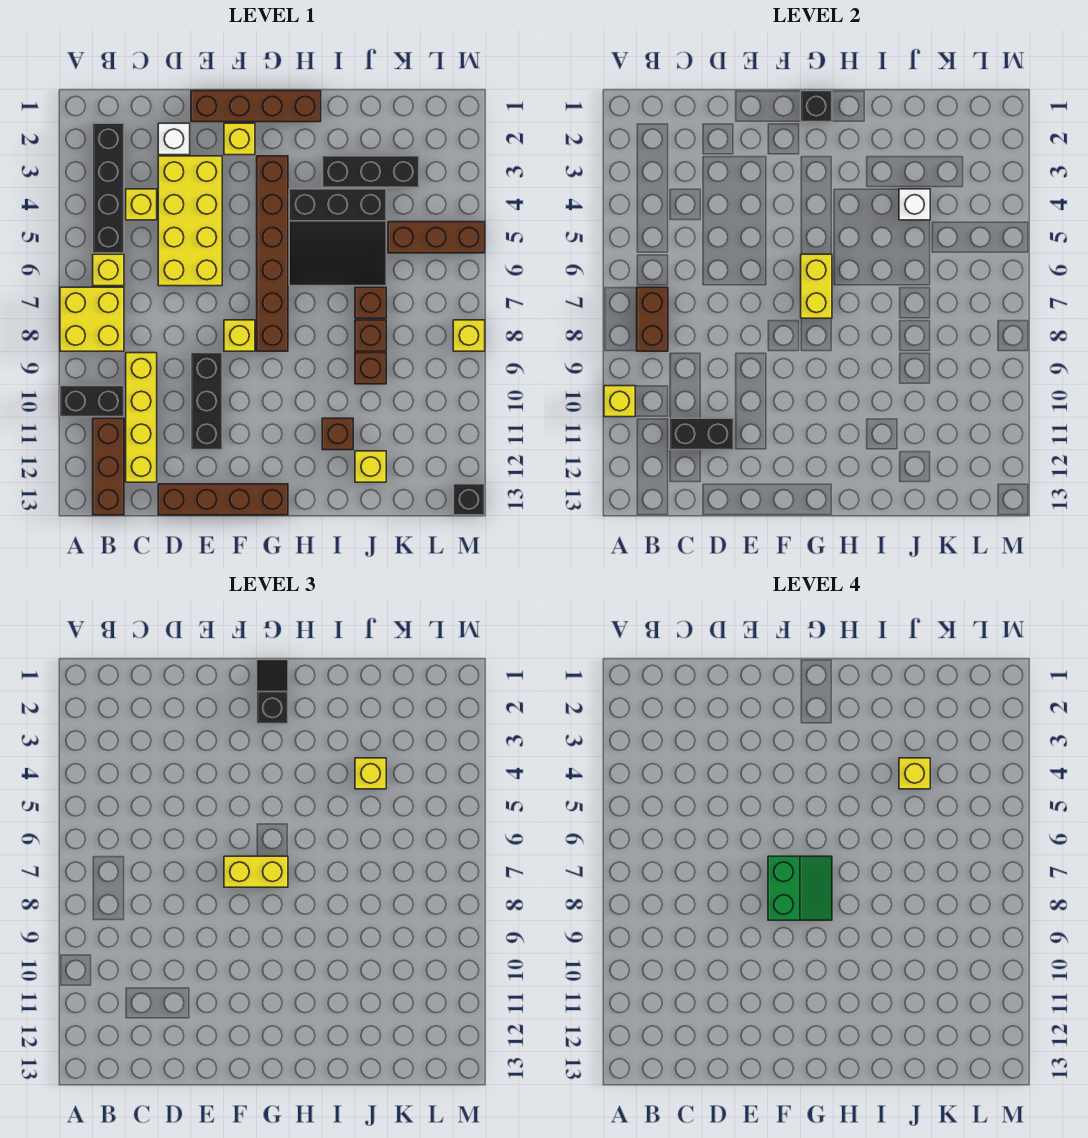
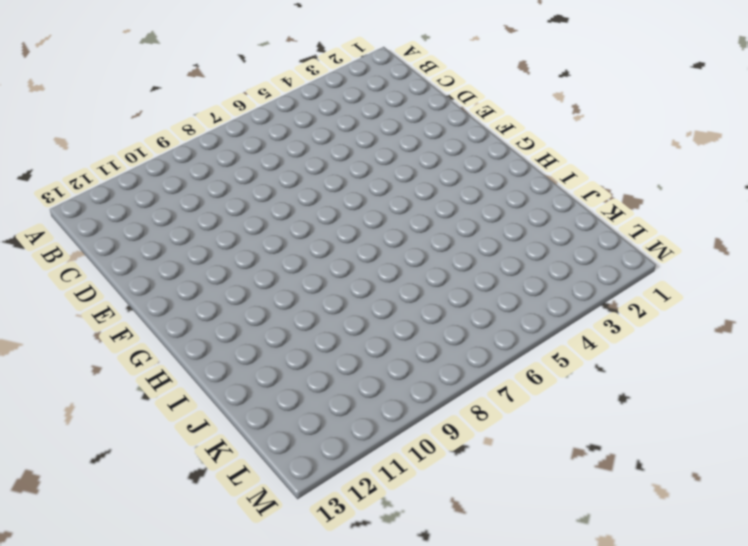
none -> yellow brick A7:B8 level 1
none -> black brick A10:B10 level 1
none -> black brick B2:B5 level 1
none -> yellow brick B6 level 1

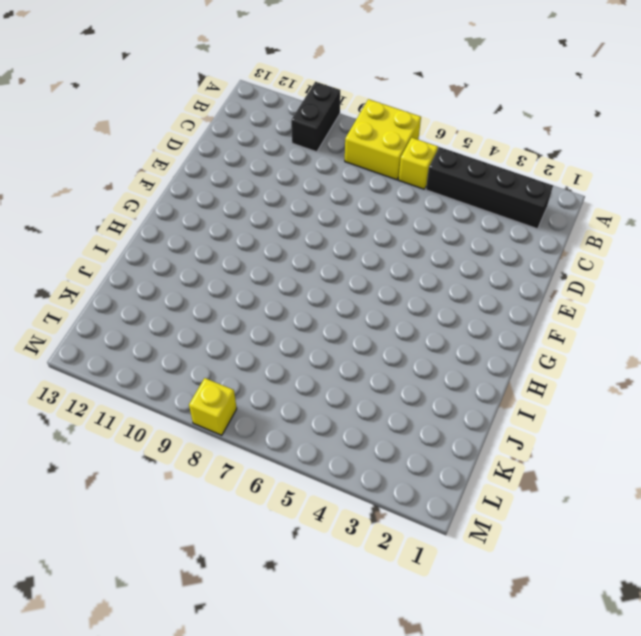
none -> brown brick B11:B13 level 1
none -> yellow brick C4 level 1
none -> yellow brick C9:C12 level 1
none -> white brick D2 level 1

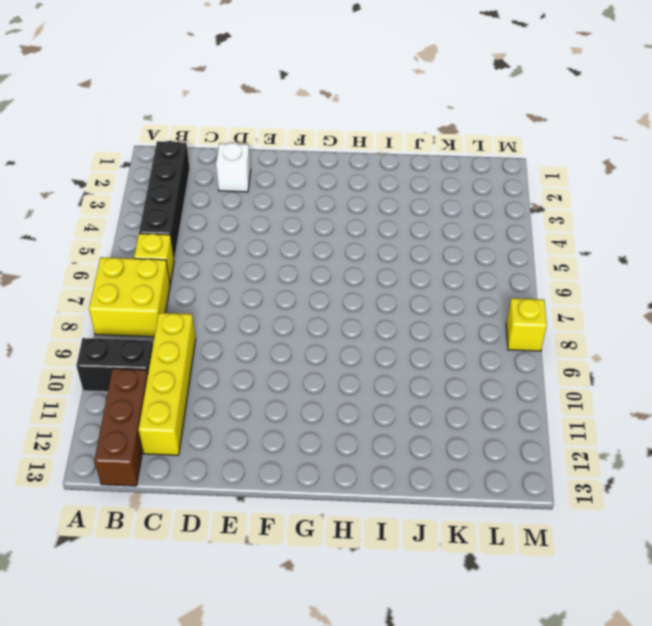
none -> yellow brick C4 level 1
none -> yellow brick D3:E6 level 1
none -> brown brick D13:G13 level 1
none -> brown brick E1:H1 level 1

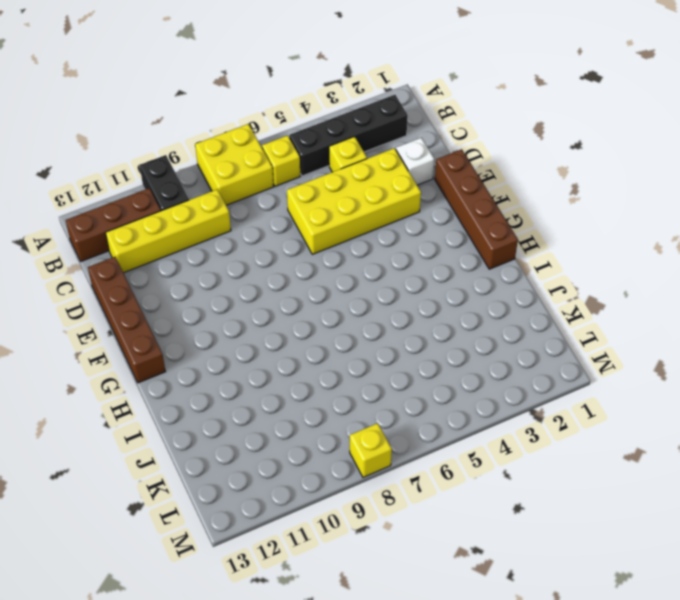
none -> black brick E9:E11 level 1
none -> yellow brick F2 level 1
none -> yellow brick F8 level 1
none -> brown brick G3:G8 level 1

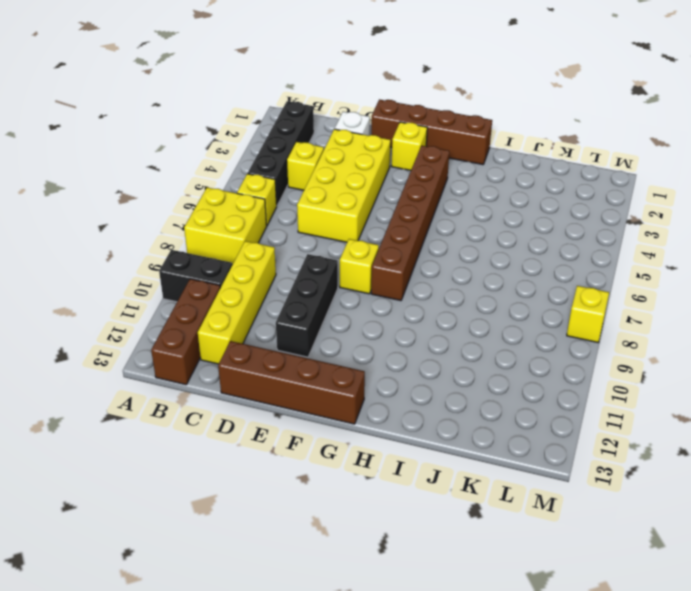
none -> black slope H4:J6 level 1 top 4
none -> black brick I3:K3 level 1
none -> brown brick I11 level 1
none -> brown brick J7 level 1

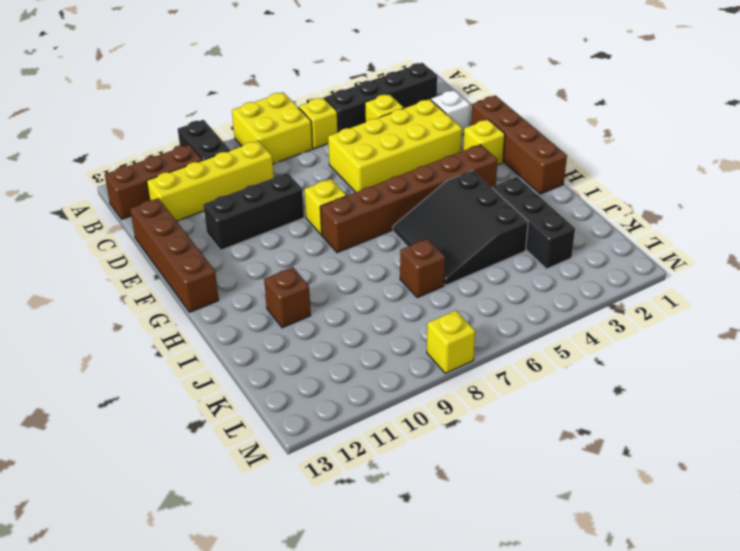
none -> brown brick J8 level 1
none -> brown brick J9 level 1
none -> yellow brick J12 level 1
none -> brown brick K5:M5 level 1

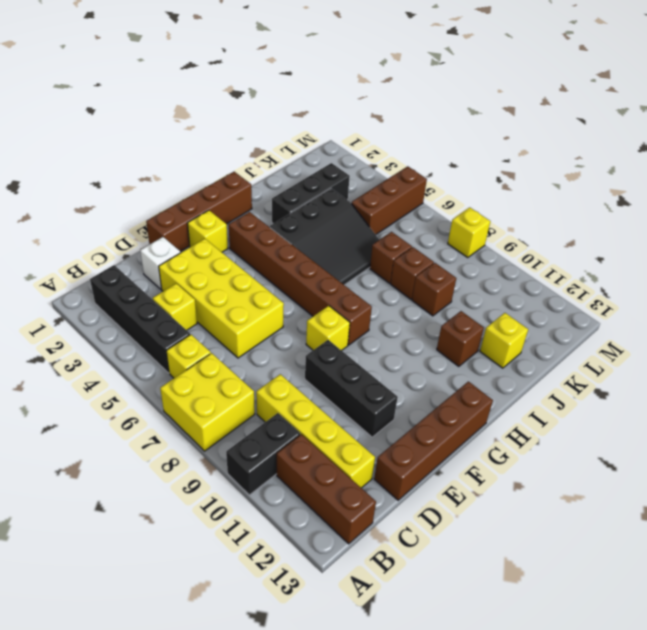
none -> black brick M13 level 1
none -> yellow brick A10 level 2
none -> brown brick B7:B8 level 2
none -> black brick C11:D11 level 2

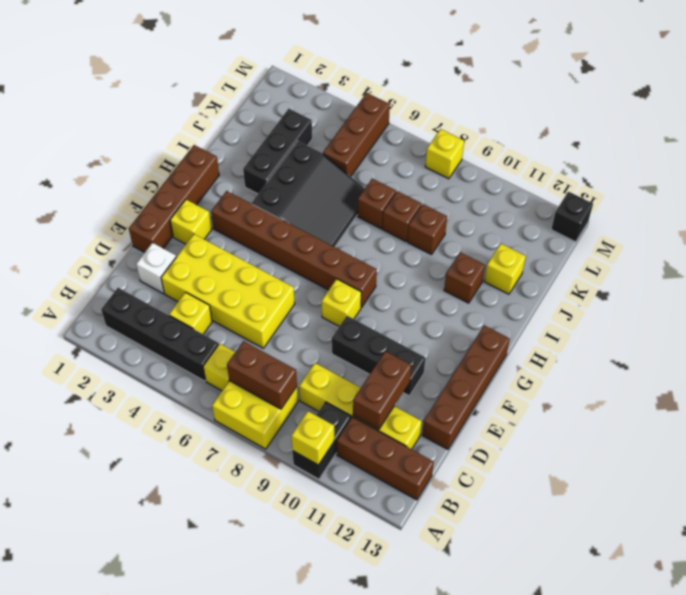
brown brick C11:D11 level 2 -> black brick C11:D11 level 2
none -> black brick G1 level 2
none -> yellow brick G6:G7 level 2
none -> white brick J4 level 2
none -> yellow brick F7:G7 level 3

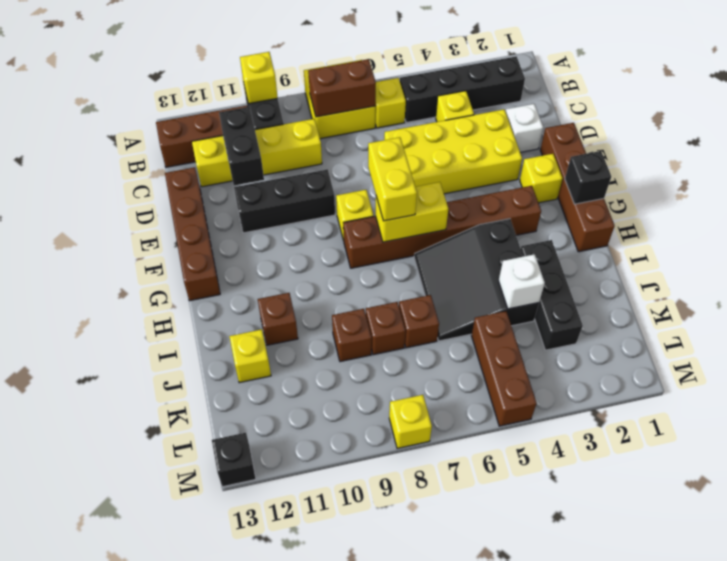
none -> black slope G1:G2 level 3 top 2
none -> yellow brick J4 level 3
none -> green slope F7:G8 level 4 top F
none -> yellow brick J4 level 4

